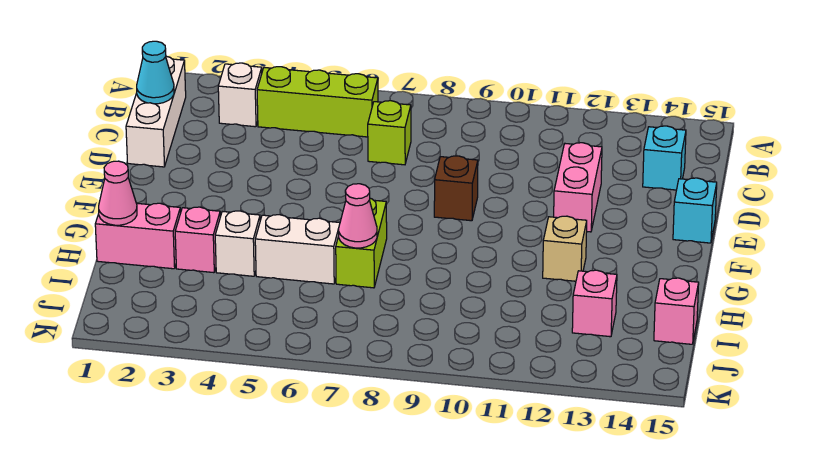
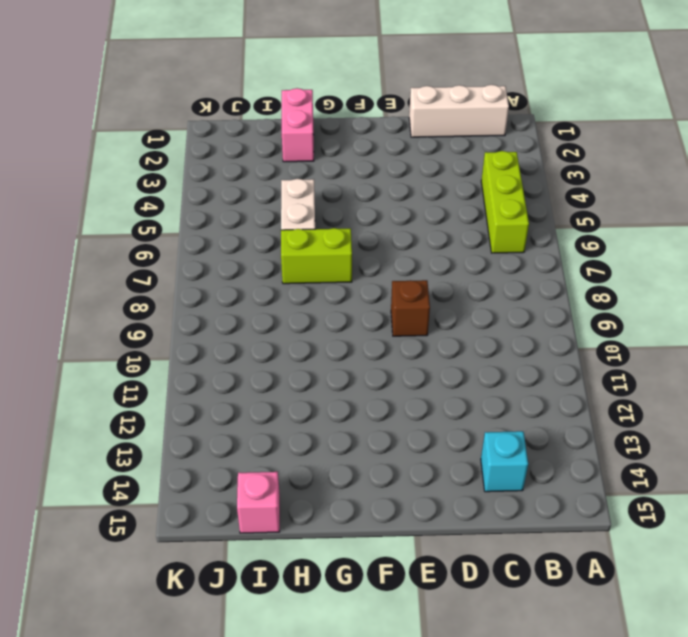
none -> white brick B3 level 1
none -> lime brick C7 level 1
none -> pink brick D12:E12 level 1

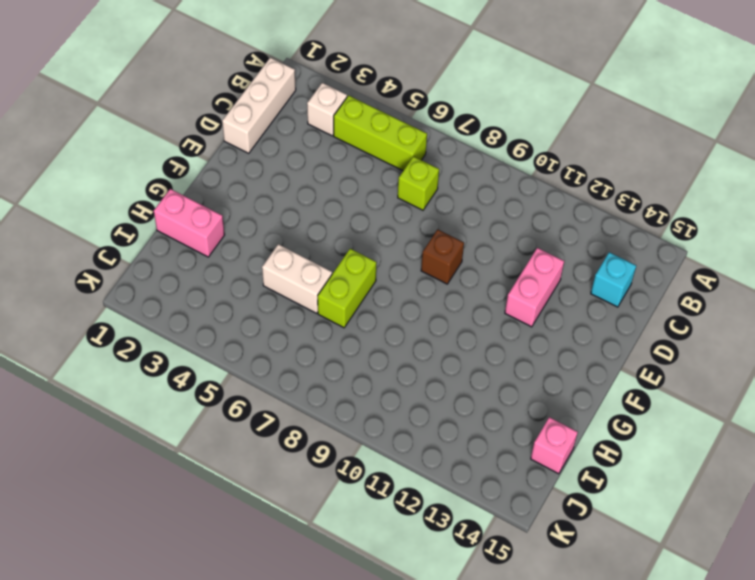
none -> cyan brick E15 level 1
none -> tan brick G12 level 1
none -> pink brick H3 level 1

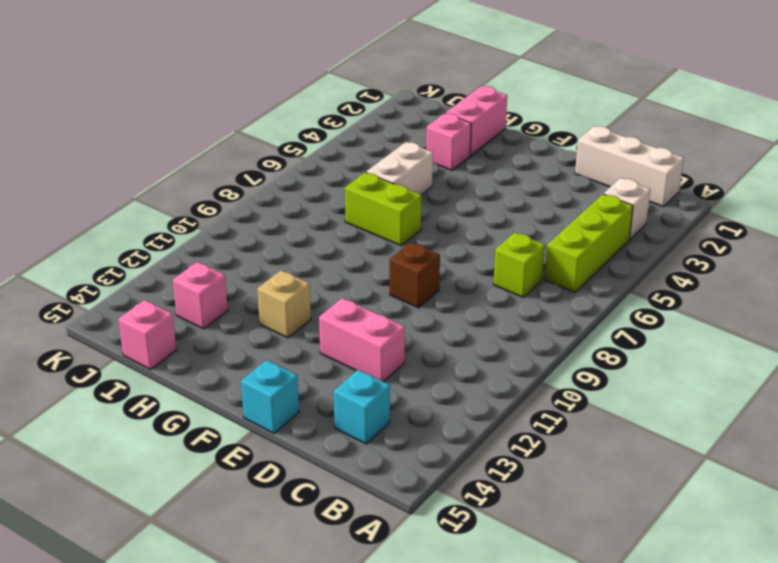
none -> white brick H4 level 1
none -> cyan cone C1 level 2
none -> pink cone H1 level 2

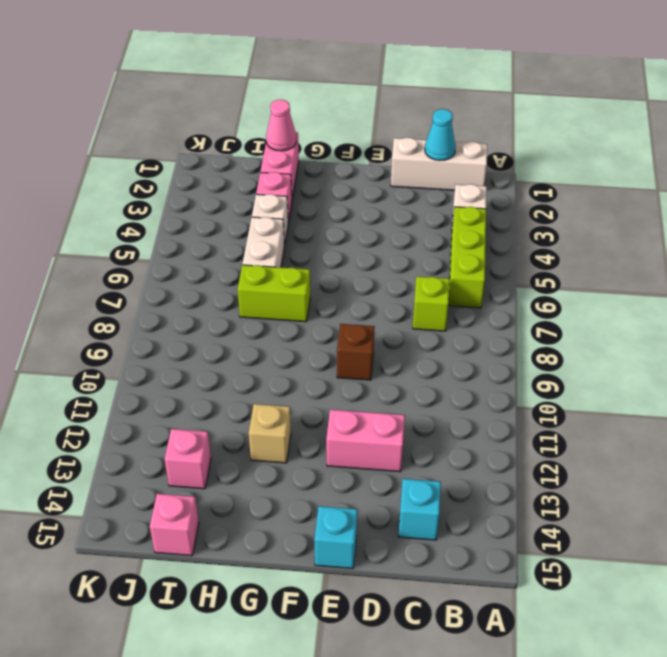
none -> pink cone H7 level 2

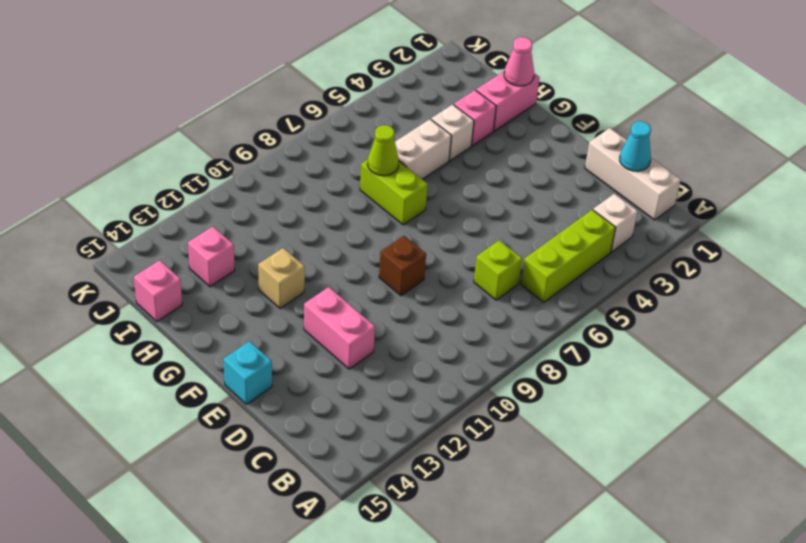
lime cone H7 level 2 -> pink cone H7 level 2
none -> cyan brick C14 level 1

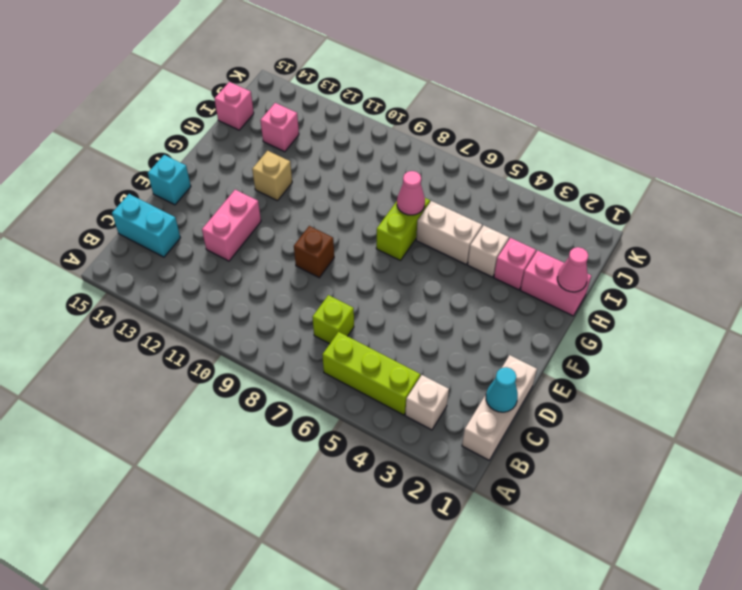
cyan brick C14:C15 level 1 -> cyan brick C14 level 1

